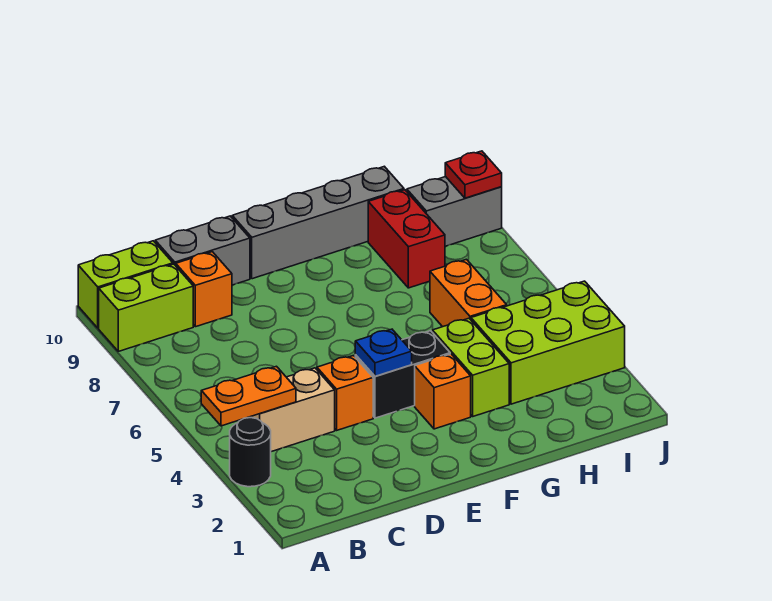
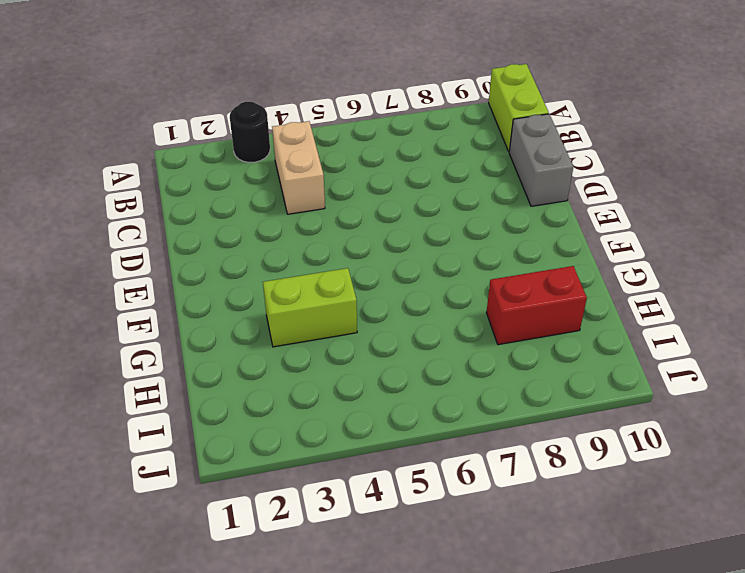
none -> lime brick A9:B9 level 1
none -> orange brick C9 level 1
none -> orange brick D4 level 1

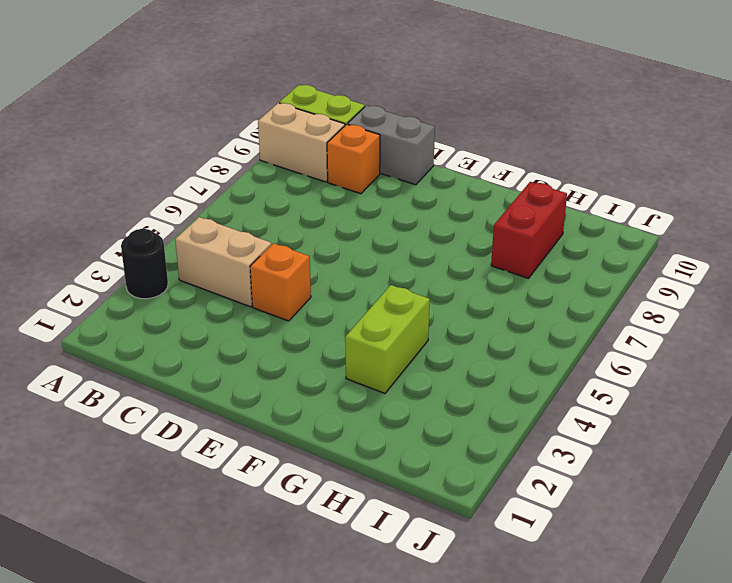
tan brick A9:B9 level 1 -> lime brick A9:B9 level 1
none -> black brick E4:F4 level 1
none -> grey brick E10:H10 level 1
none -> orange brick F3 level 1

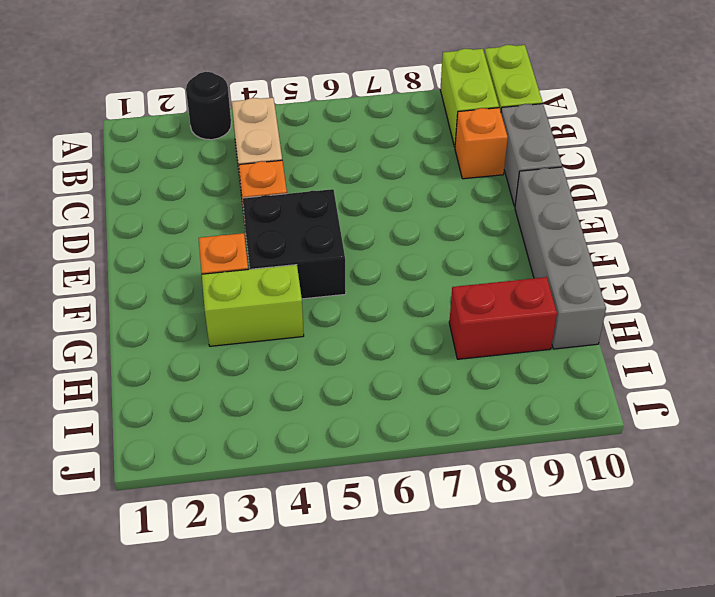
black brick E4:F5 level 1 -> black brick E4:F4 level 1
none -> lime brick H3:J4 level 1
none -> orange brick H5:H6 level 1
none -> grey brick I9:J9 level 1

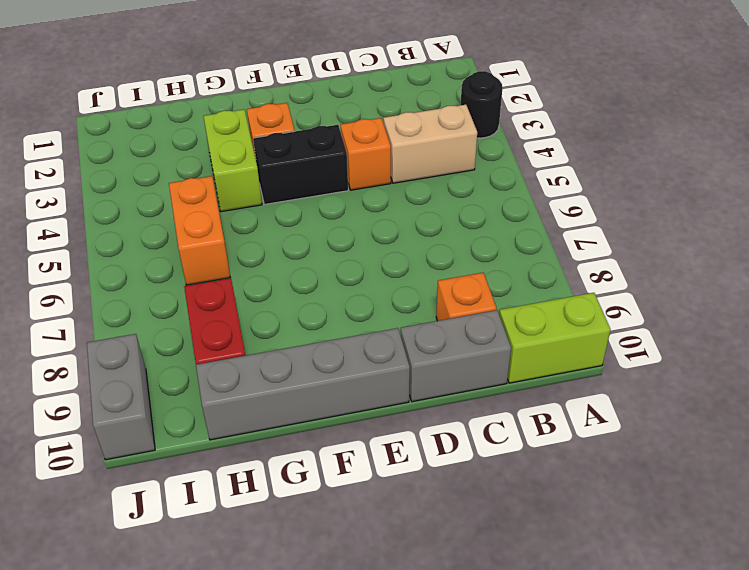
grey brick J9:J10 level 1 -> grey brick I9:J9 level 1
none -> lime brick A9:B9 level 1
none -> lime brick H3:J4 level 1
none -> orange plate A4:B4 level 2

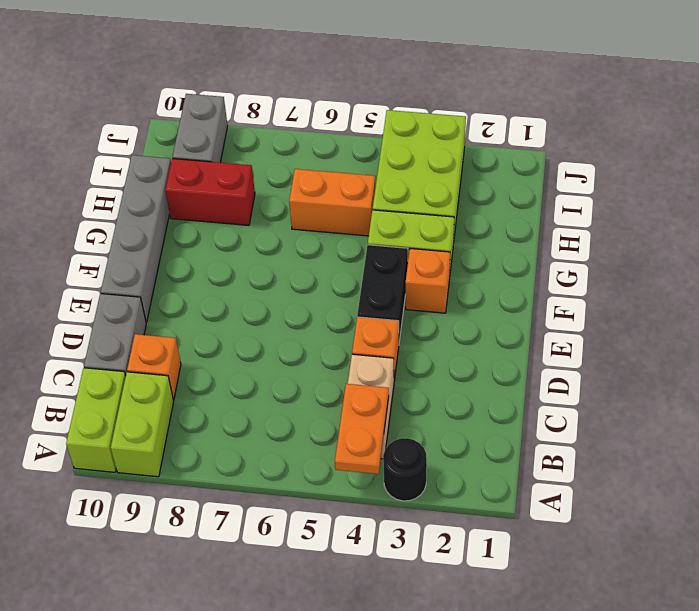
none -> blue plate E4 level 2
none -> red plate J9 level 2

